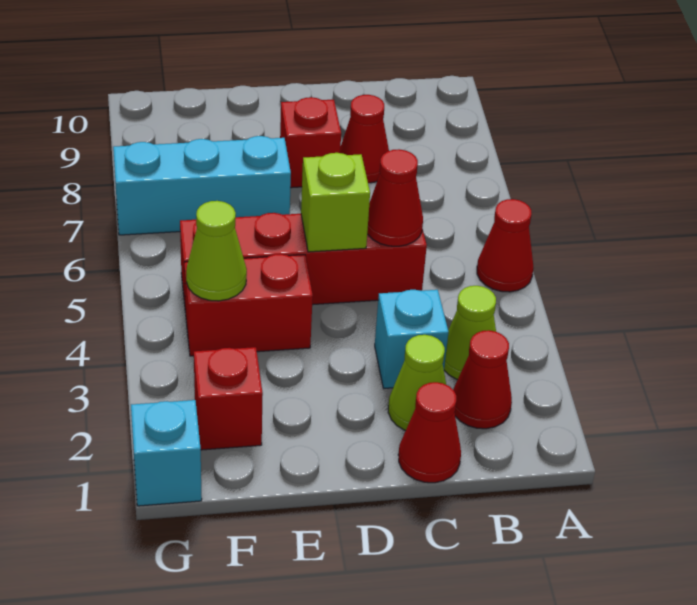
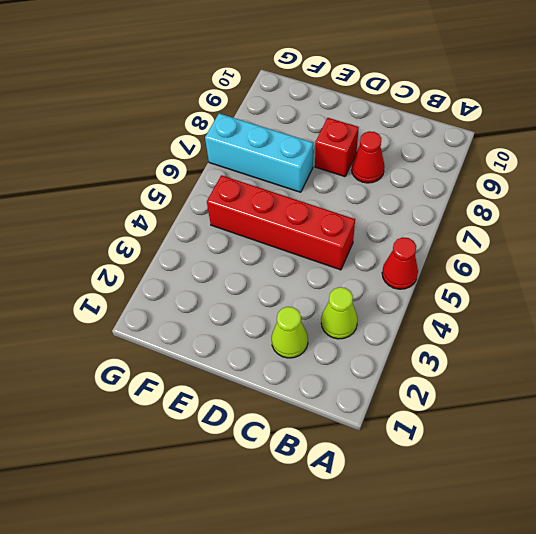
none -> red cone B2 level 1
none -> red cone C1 level 1
none -> cyan brick C3 level 1

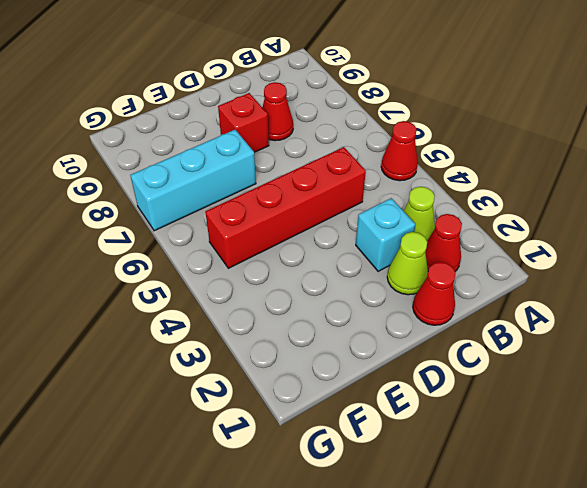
none -> red brick E4:F4 level 1
none -> red brick F2 level 1
none -> cyan brick G1 level 1

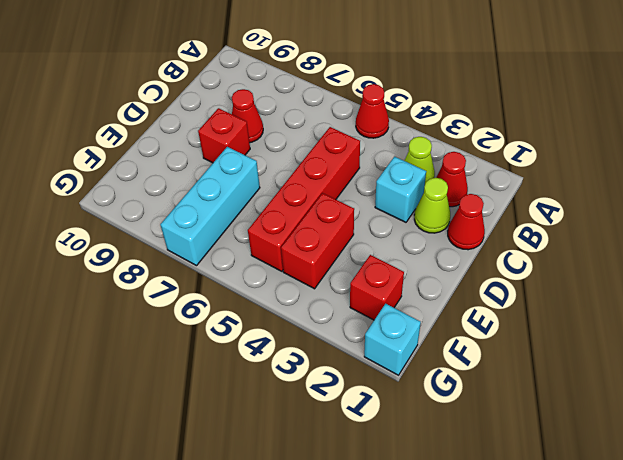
none -> red cone C5 level 2
none -> lime brick D5 level 2
none -> lime cone F4 level 2

